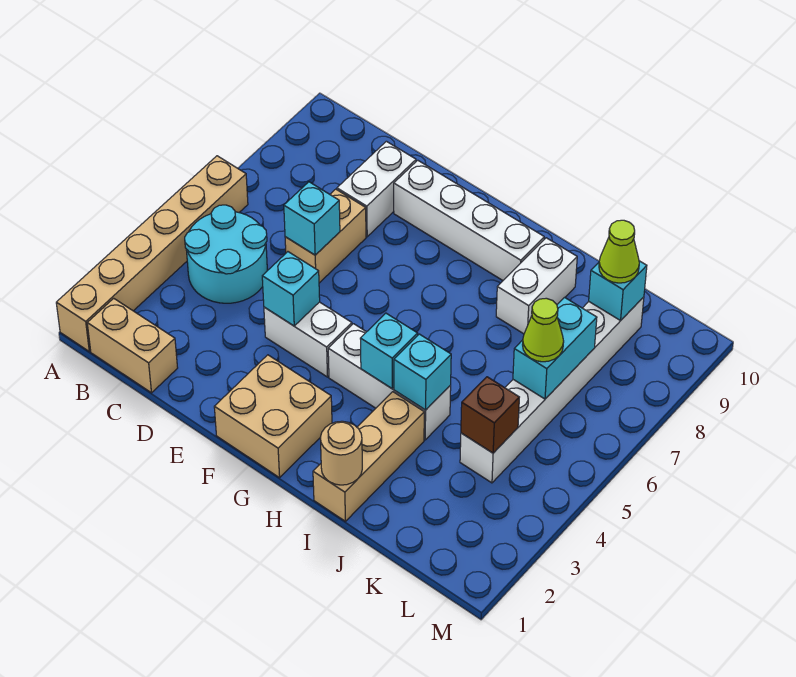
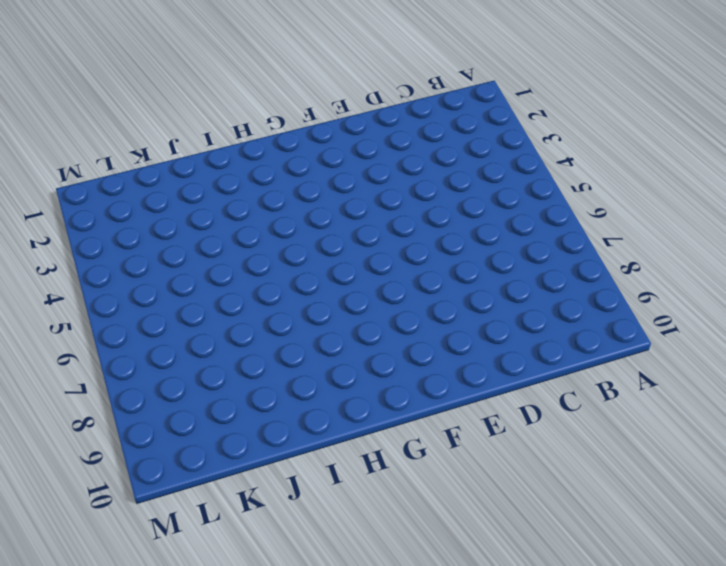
none -> tan brick A1:A6 level 1
none -> tan brick B1:C1 level 1
none -> cyan round brick B4:C5 level 1

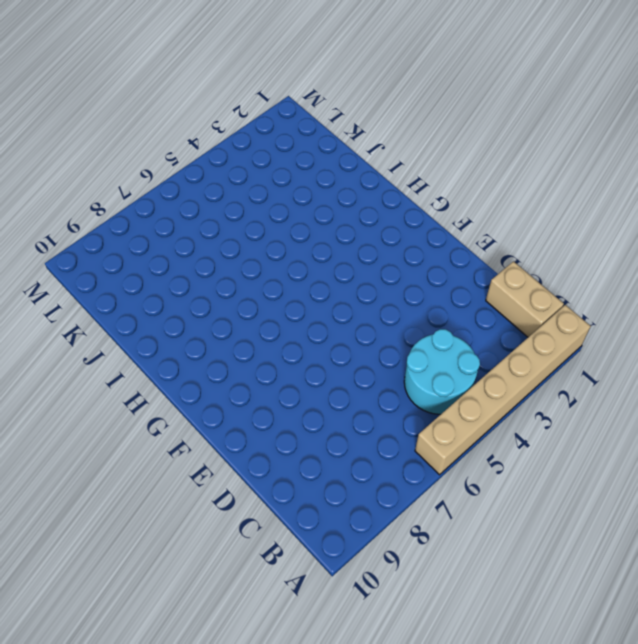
none -> tan brick D6:D7 level 1
none -> white brick D8:D9 level 1
none -> white brick E4:F4 level 1

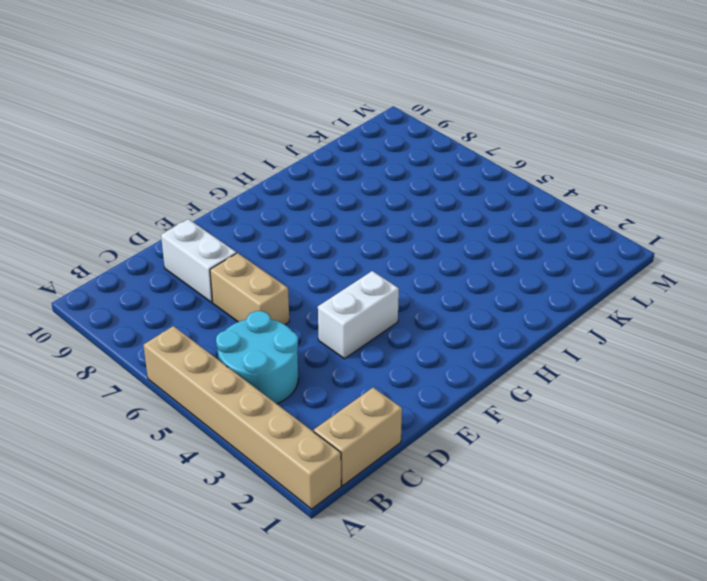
none -> white brick E9:H9 level 1
none -> tan brick F1:G2 level 1
none -> white brick G4:I4 level 1

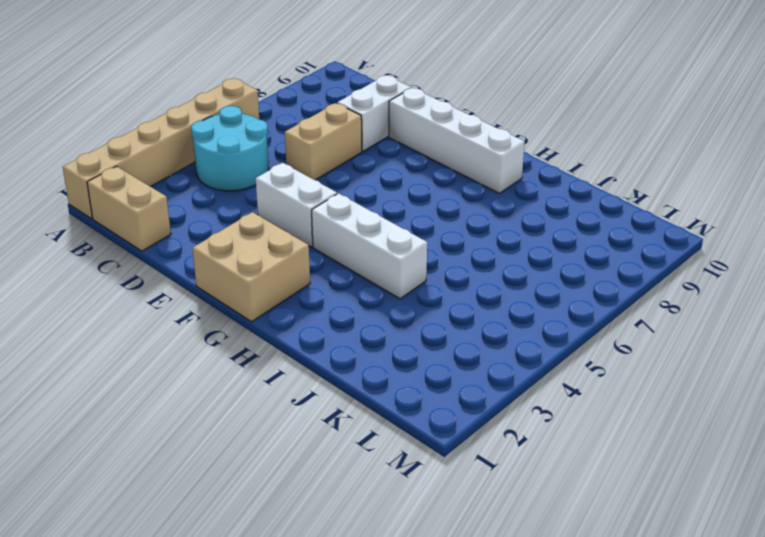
none -> tan brick I1:I3 level 1
none -> white brick I8:I9 level 1
none -> white brick K4:K9 level 1

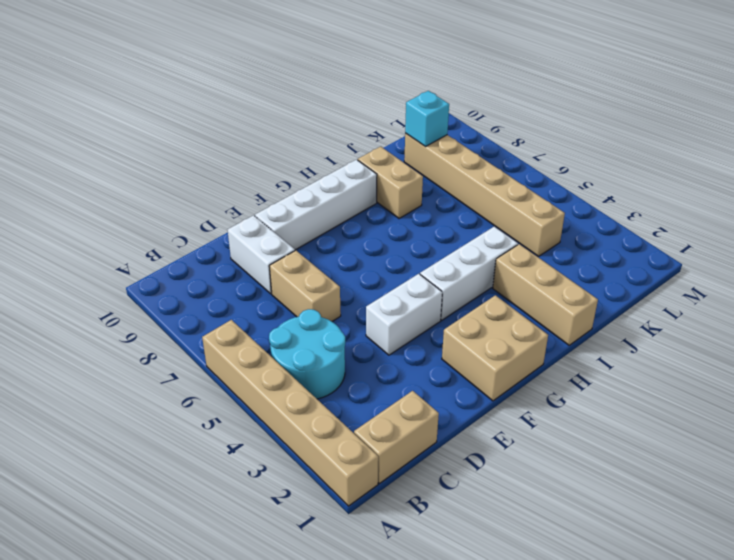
tan brick I8:I9 level 1 -> white brick I8:I9 level 1
tan brick K4:K9 level 1 -> white brick K4:K9 level 1
none -> cyan brick D6 level 2
none -> cyan brick E4 level 2
none -> cyan brick H4 level 2

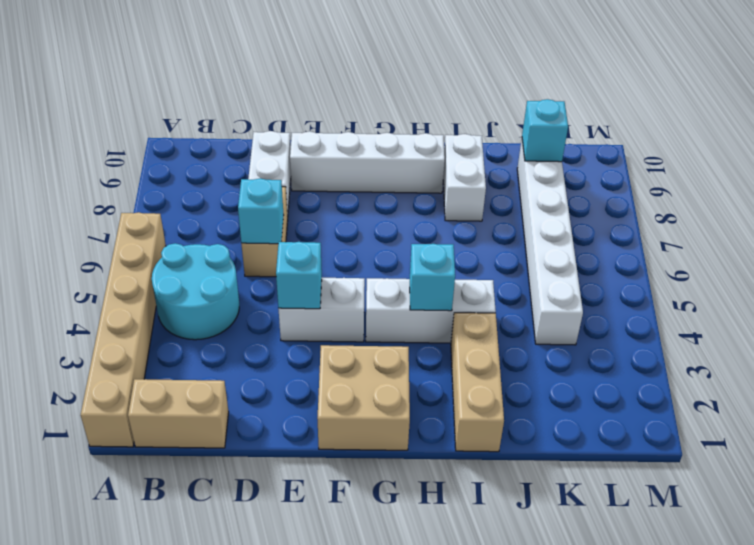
none -> tan round brick I1 level 2
none -> cyan brick I4 level 2
none -> brown brick K4 level 2

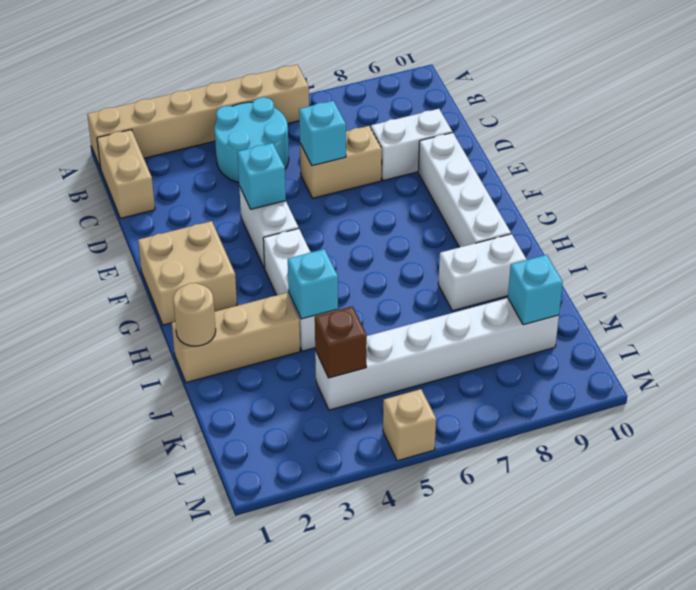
tan brick M5 level 1 -> none
none -> cyan brick H4 level 2
none -> cyan brick K6:K7 level 2
none -> lime cone K6 level 3

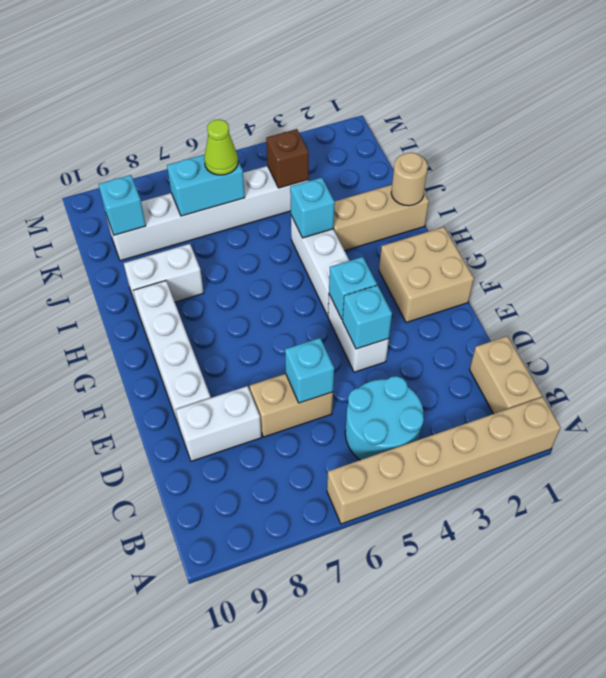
cyan brick F4 level 2 -> cyan brick H4 level 2
none -> lime cone K9 level 3

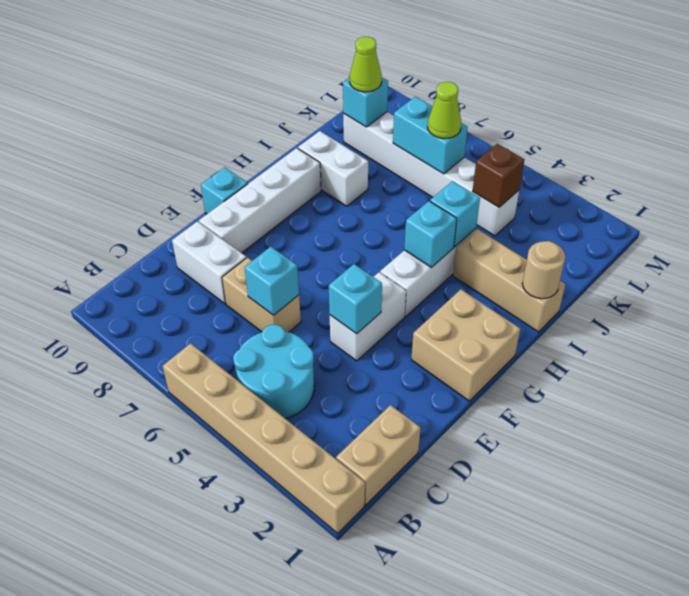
cyan brick F10 level 1 -> none

